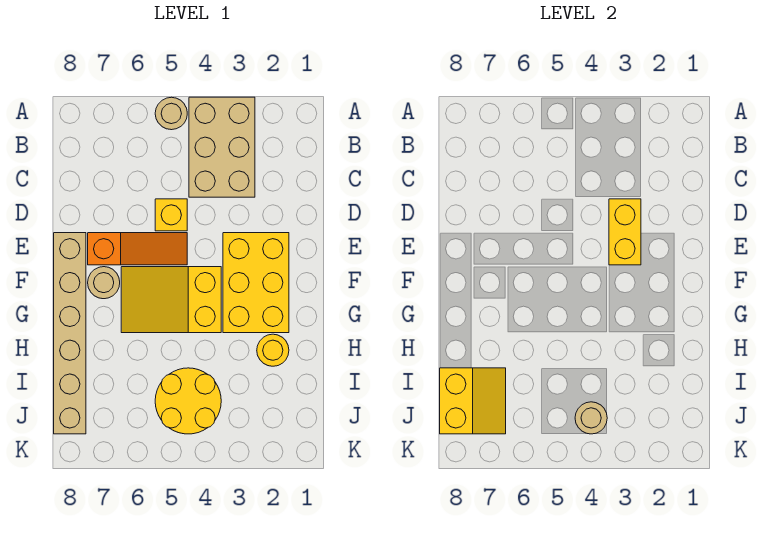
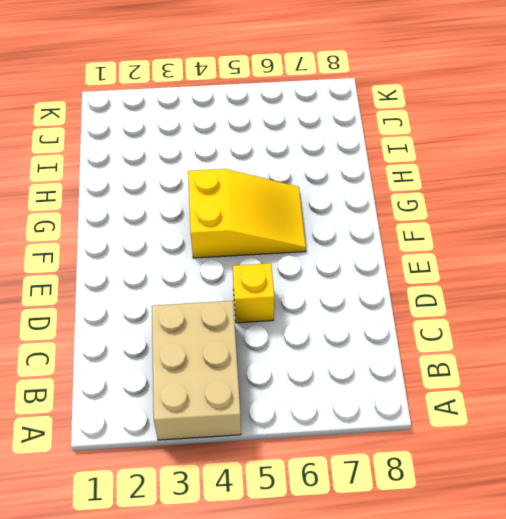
none -> tan round brick A5 level 1
none -> yellow brick E2:G3 level 1
none -> orange slope E5:E7 level 1 top 7

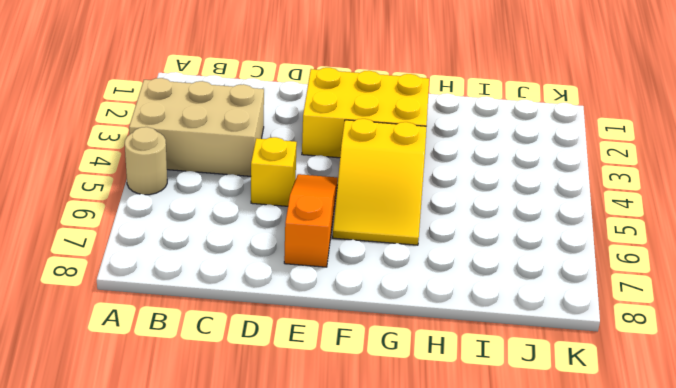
none -> tan brick E8:J8 level 1
none -> tan round brick F7 level 1
none -> yellow round brick H2 level 1

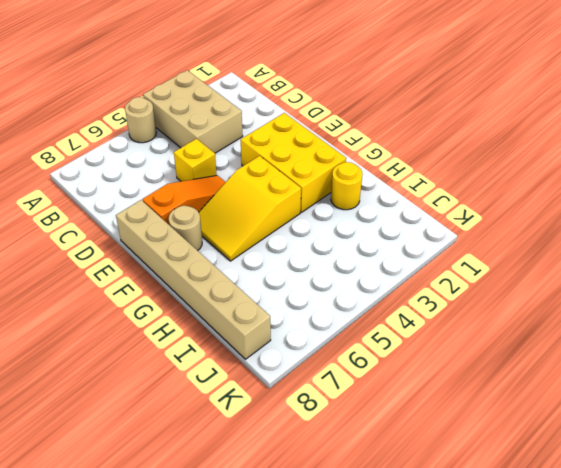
none -> yellow round brick I4:J5 level 1
none -> yellow brick D3:E3 level 2
none -> yellow slope I7:J8 level 2 top 8

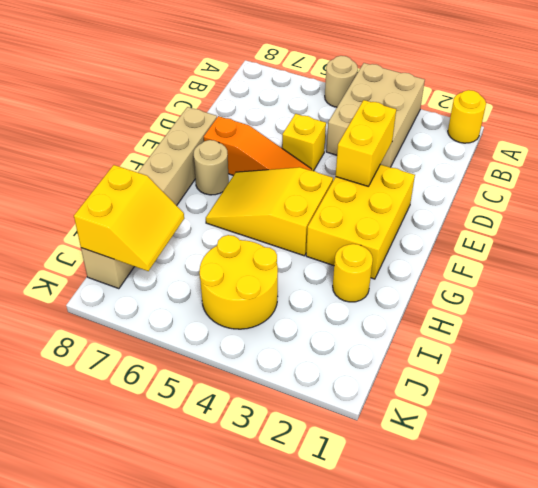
yellow round brick A1 level 1 -> none
none -> tan round brick J4 level 2

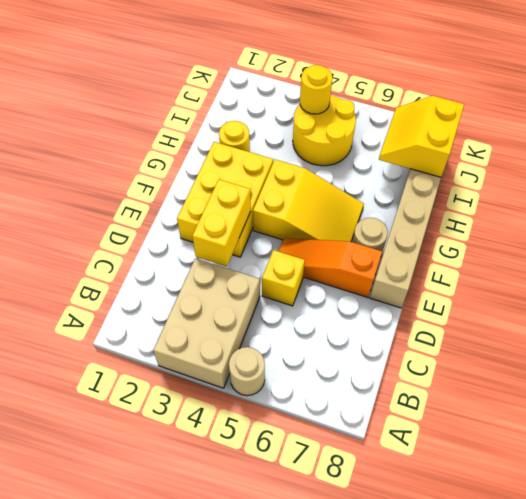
yellow round brick J4 level 2 -> tan round brick J4 level 2

